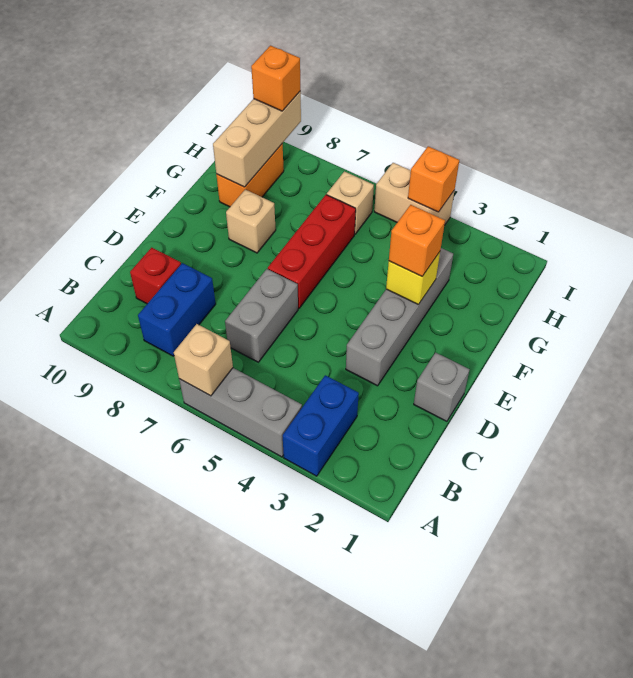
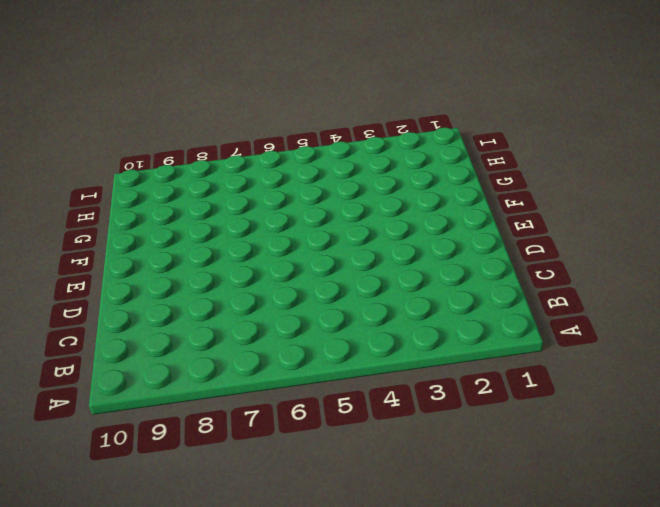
none -> blue brick A3:B3 level 1
none -> grey brick A4:A6 level 1
none -> blue brick B8:C8 level 1

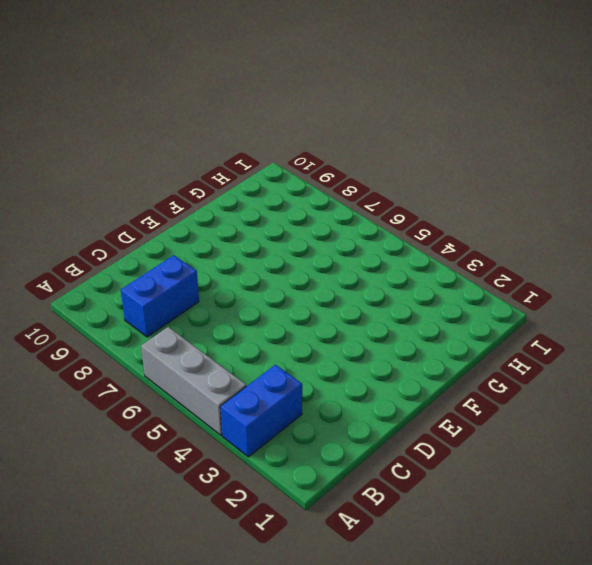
none -> grey brick C6:D6 level 1
none -> red brick C9 level 1
none -> grey brick D1 level 1

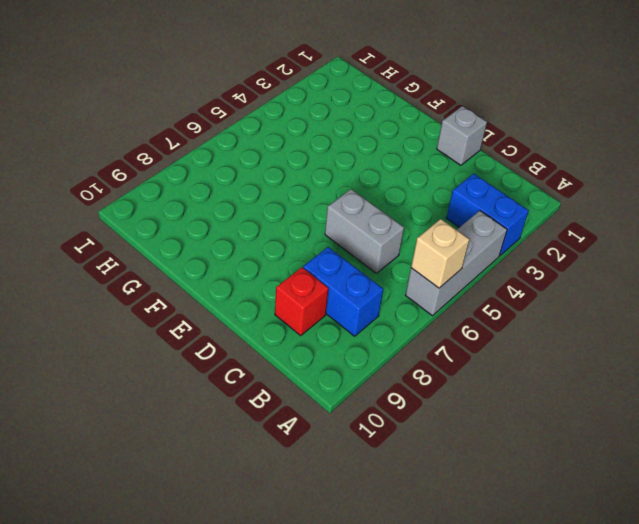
none -> grey brick D3:G3 level 1
none -> red brick E6:G6 level 1
none -> tan brick F8 level 1

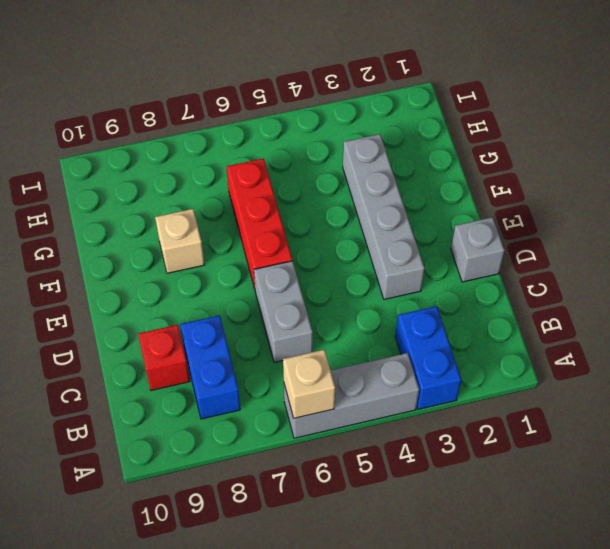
none -> orange brick G9:H9 level 1
none -> tan brick H6 level 1
none -> tan brick I4:I5 level 1

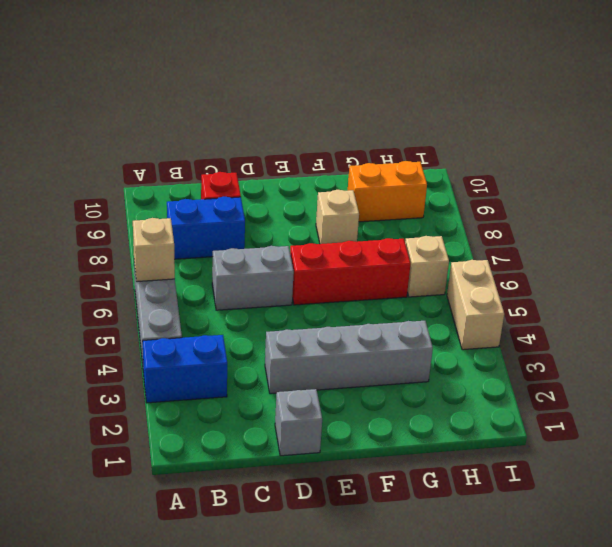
none -> yellow brick F3 level 2
none -> tan brick G9:I9 level 2
none -> orange brick I4 level 2

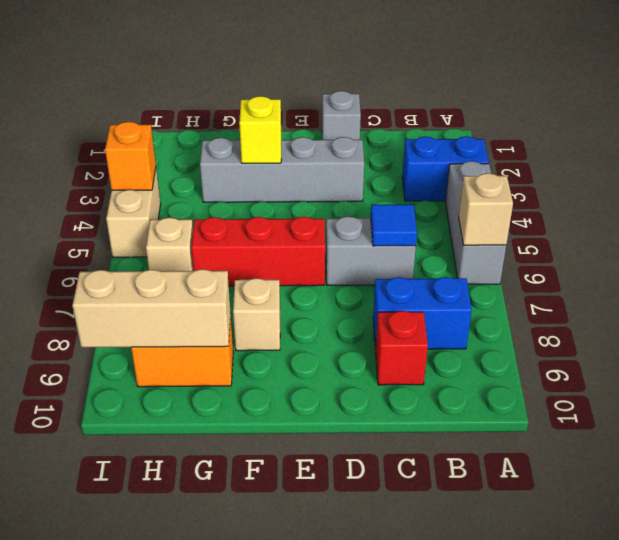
blue tile C6 level 2 -> none
none -> orange brick F3 level 3
none -> orange brick I9 level 3

